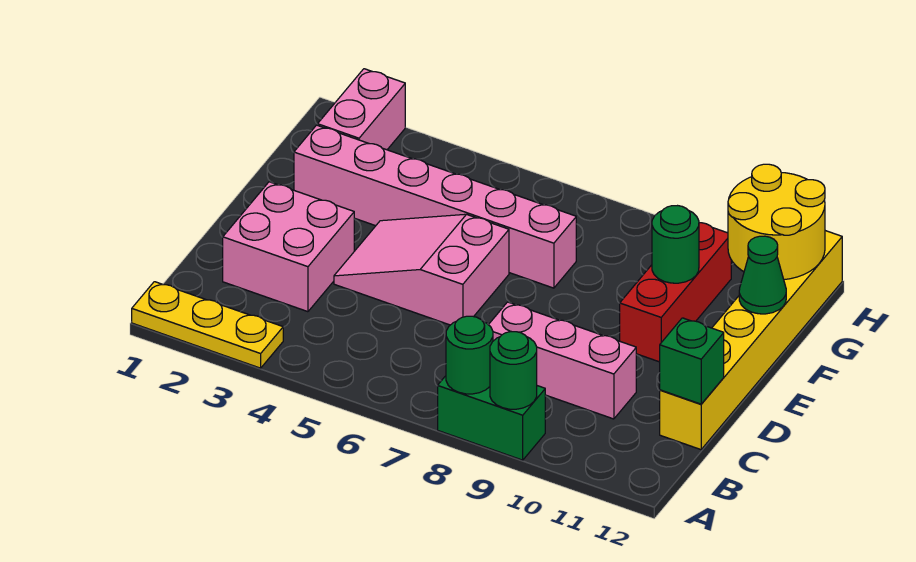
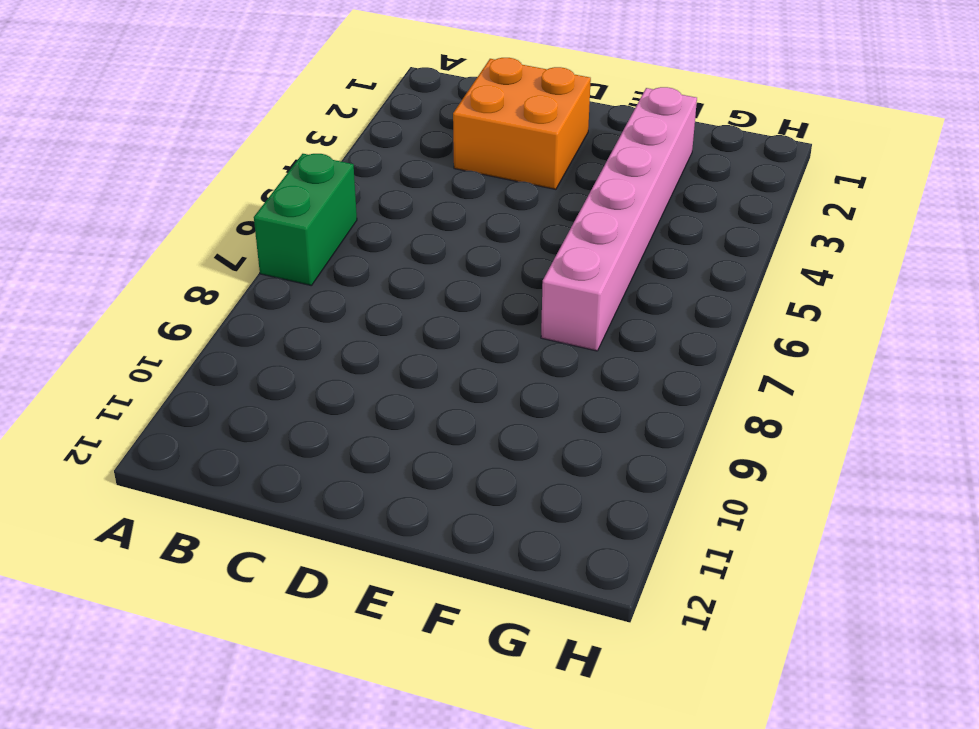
green brick A6:A7 level 1 -> green brick A8:A9 level 1
orange brick C2:D3 level 1 -> pink brick C2:D3 level 1
none -> yellow plate A1:A3 level 1
none -> pink brick C8:C10 level 1
none -> yellow brick C12:H12 level 1

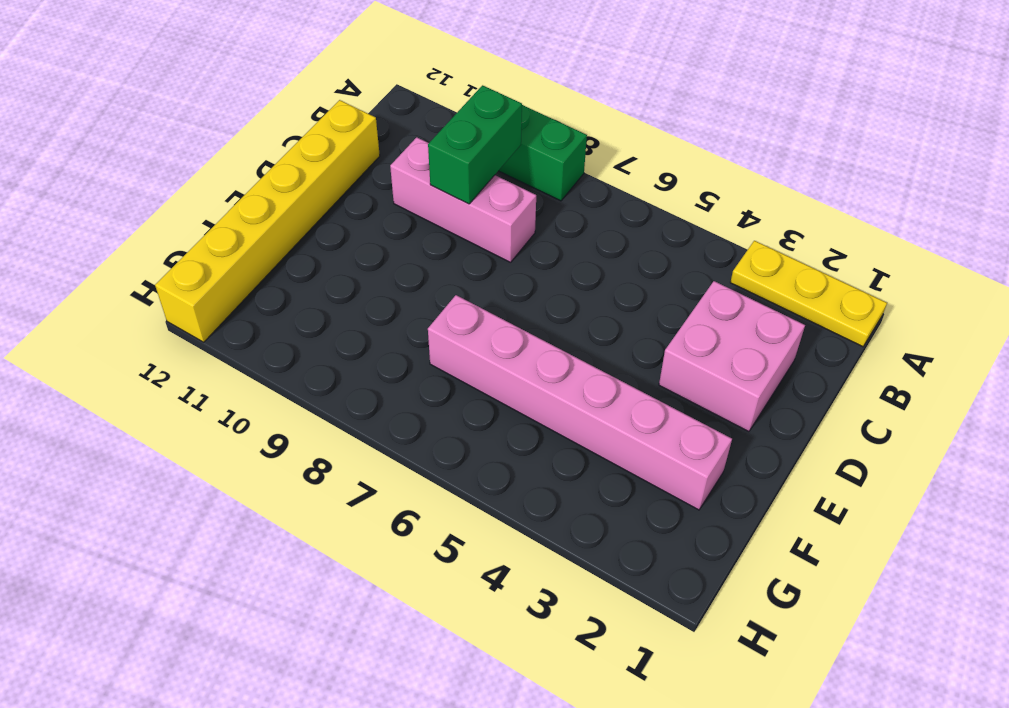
green brick B9:C9 level 2 -> none
none -> pink slope D4:E6 level 1 top 6
none -> red brick E10:G10 level 1
none -> pink brick G2:H2 level 1

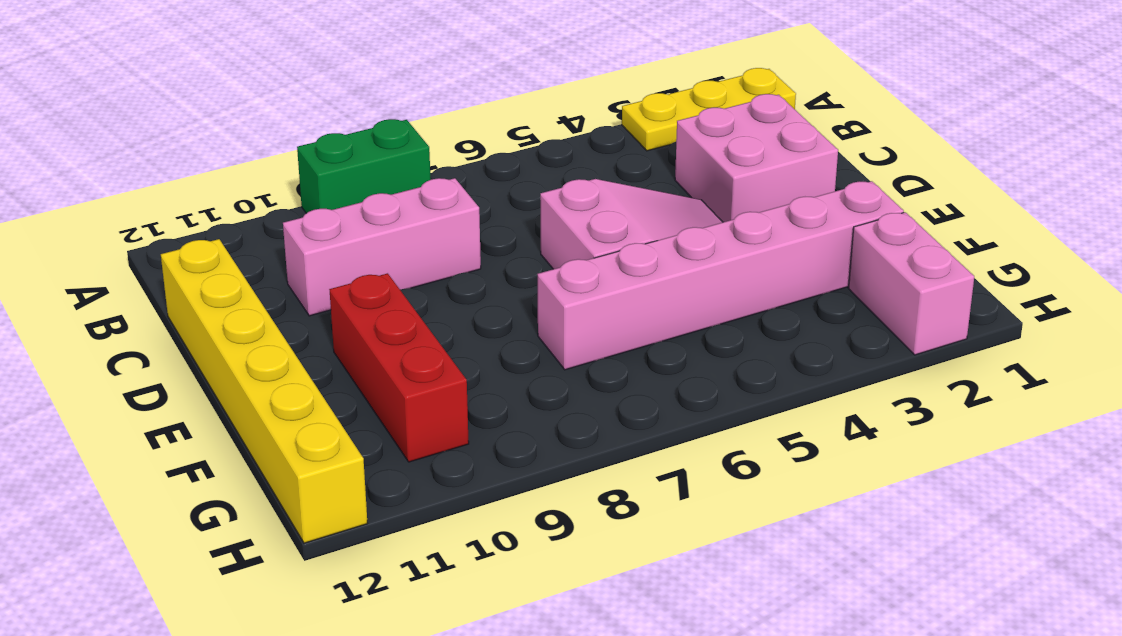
none -> green round brick A8 level 2
none -> green round brick A9 level 2
none -> green brick C12 level 2

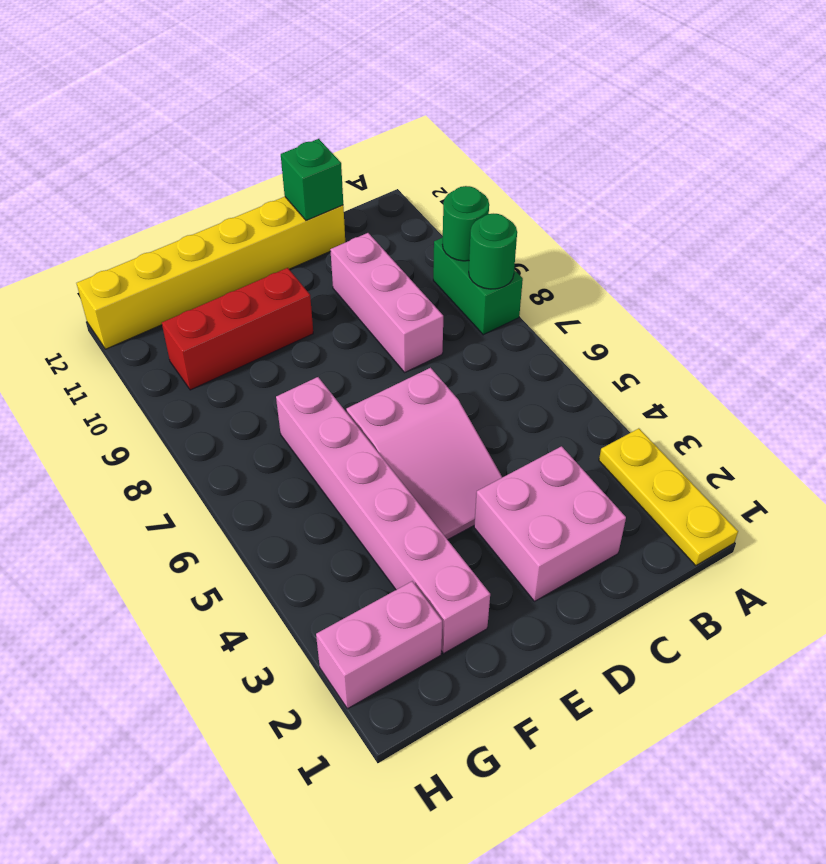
none -> green round brick F10 level 2
none -> green cone F12 level 2
none -> yellow round brick G11:H12 level 2

